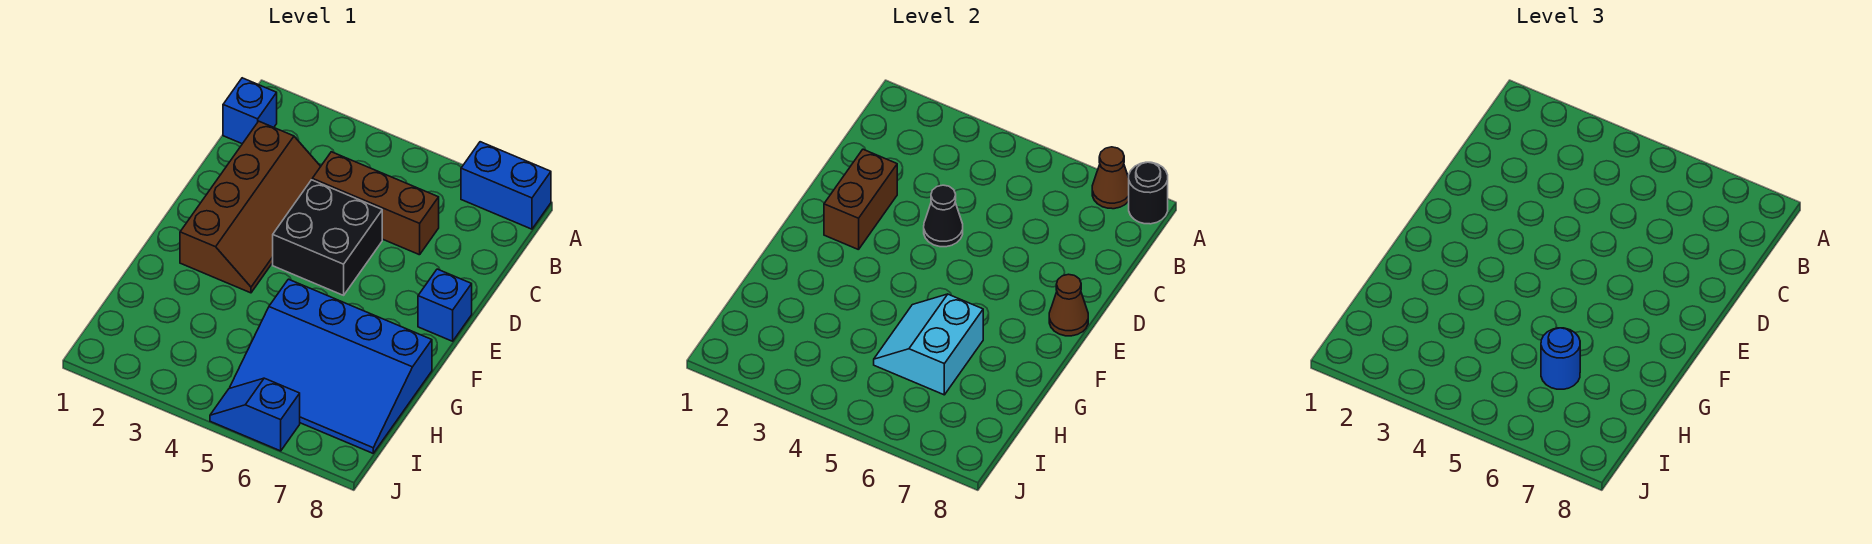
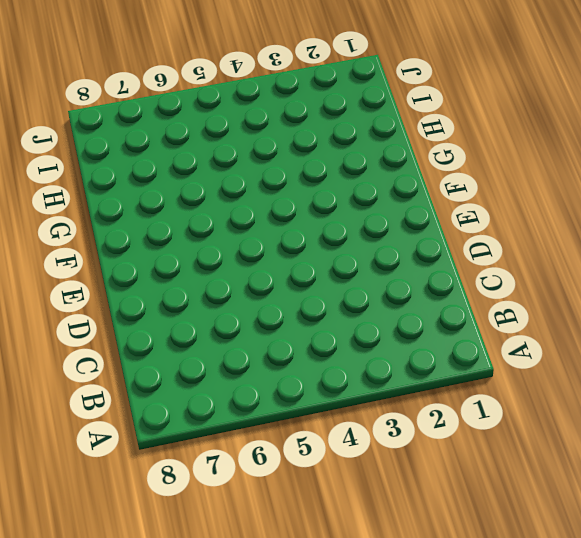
none -> blue brick A7:A8 level 1
none -> blue brick B1 level 1
none -> brown slope C2:F3 level 1 top 2

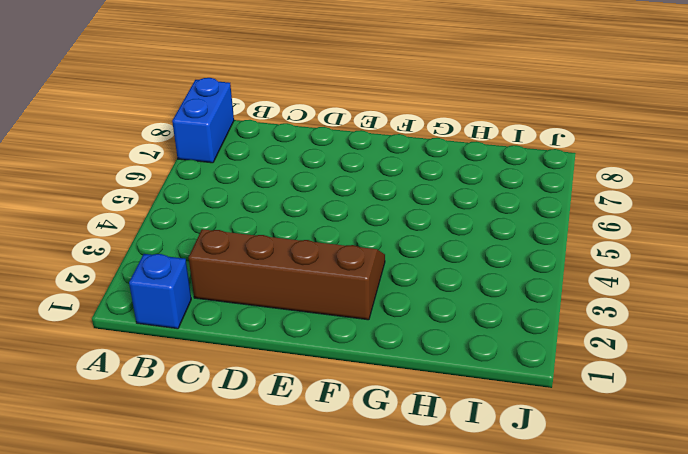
none -> brown brick C4:C6 level 1
none -> black brick D4:E5 level 1
none -> blue brick E8 level 1

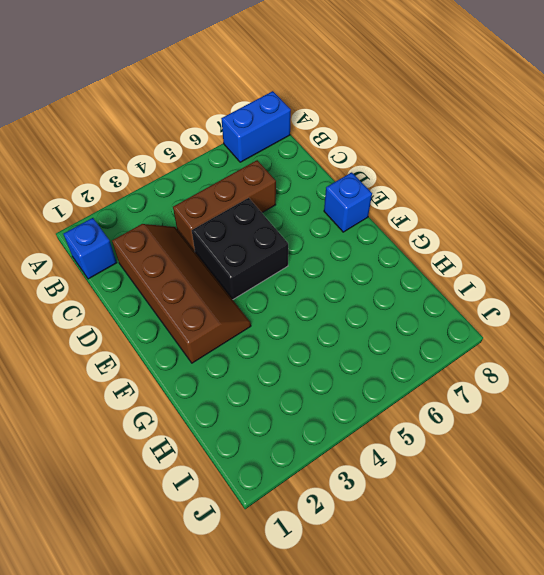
none -> blue slope G5:I8 level 1 top G
none -> blue slope J5:J6 level 1 top 6
none -> brown cone A7 level 2

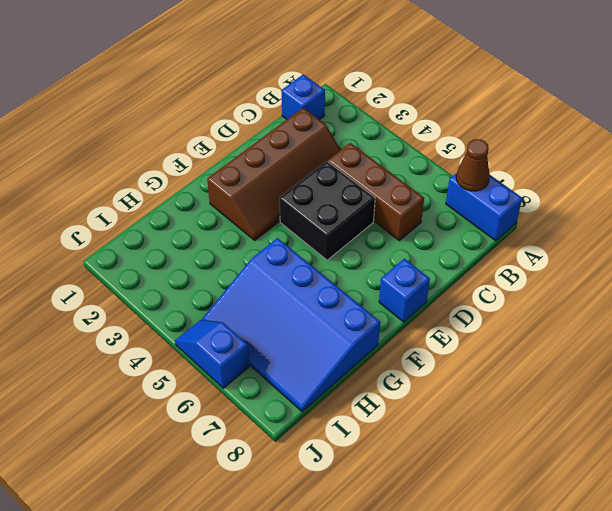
none -> black round brick A8 level 2
none -> brown brick D2:E2 level 2
none -> black cone D4 level 2

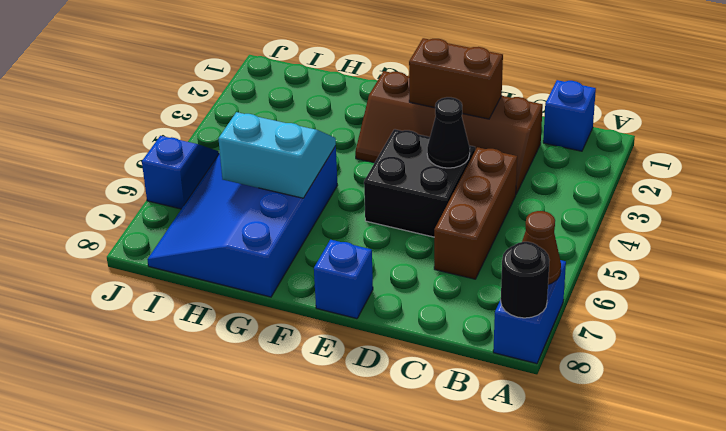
none -> brown cone E8 level 2
none -> blue round brick H6 level 3

